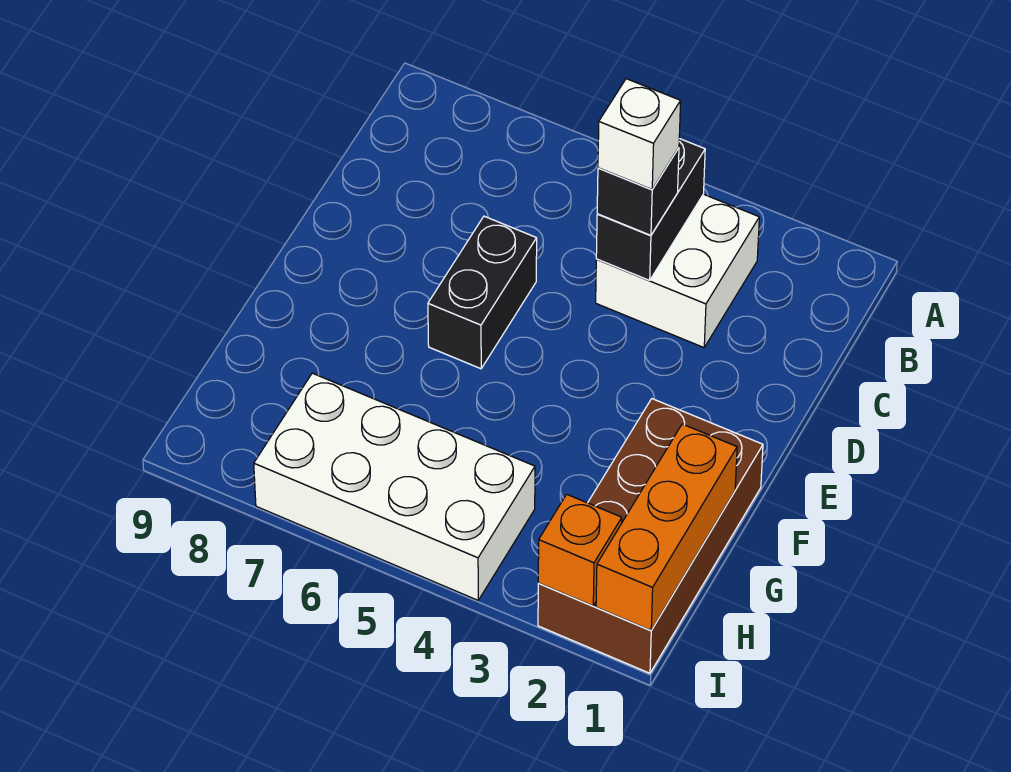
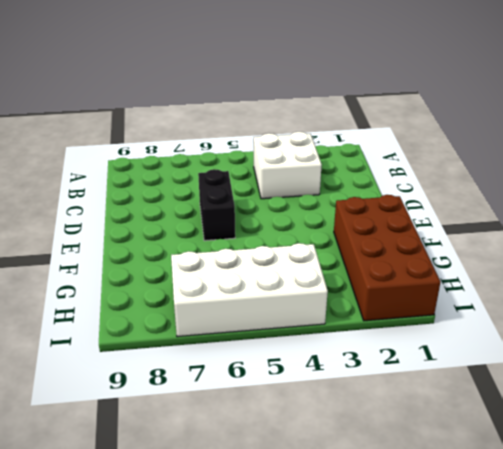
none -> black brick B4:C4 level 2
none -> orange brick G1:I1 level 2

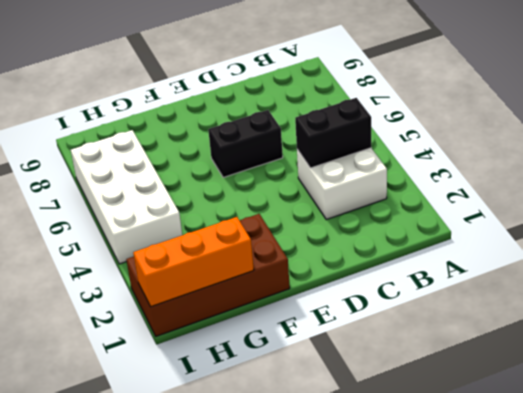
none -> orange brick I2 level 2
none -> black brick C4 level 3

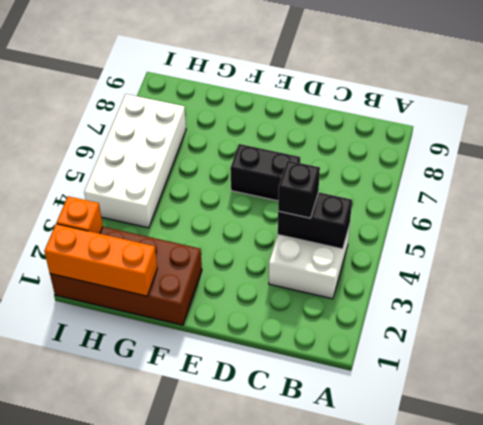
none -> white brick C4 level 4

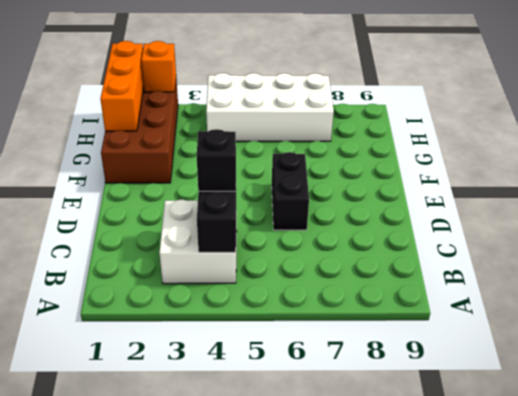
none -> white brick C4 level 4

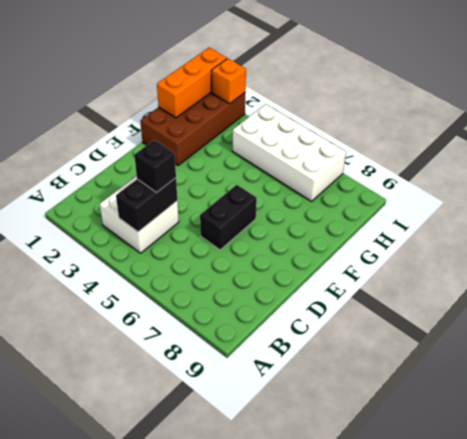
none -> white brick C4 level 4

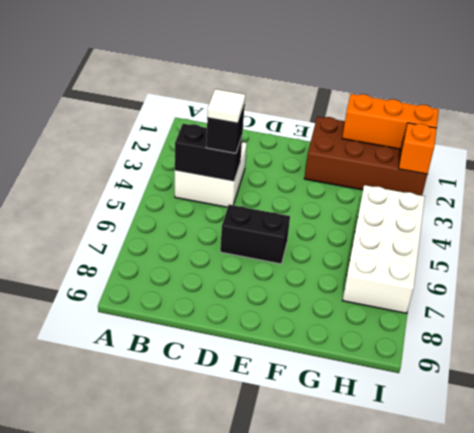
white tile C4 level 4 -> white brick C4 level 4

